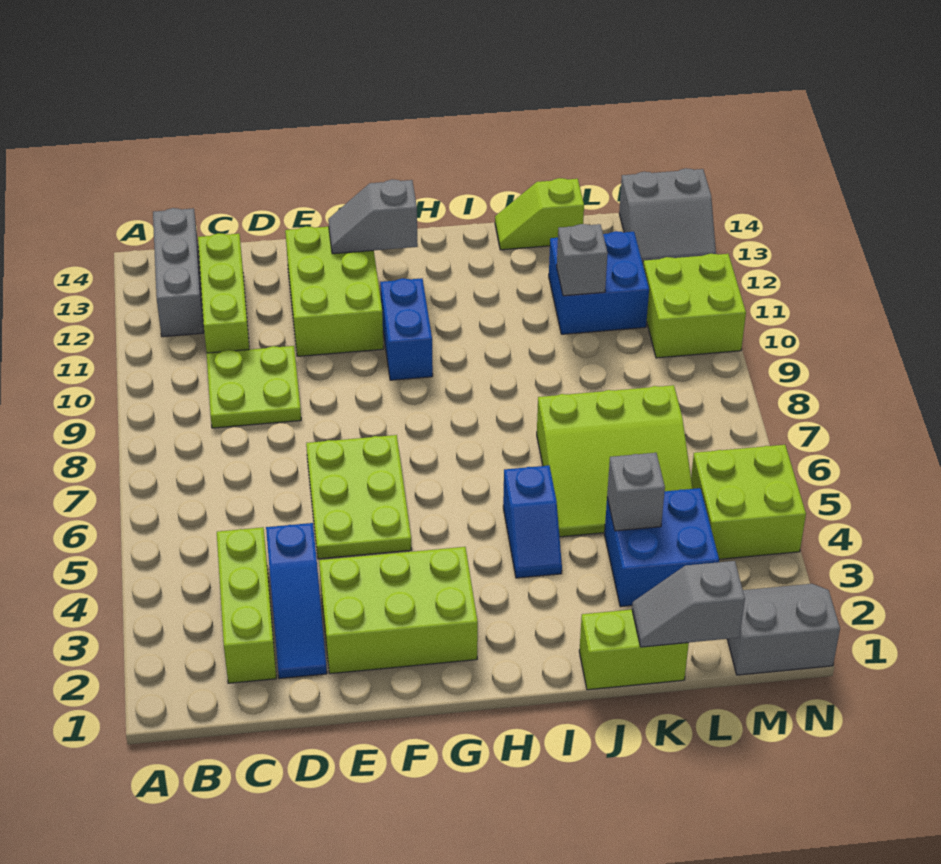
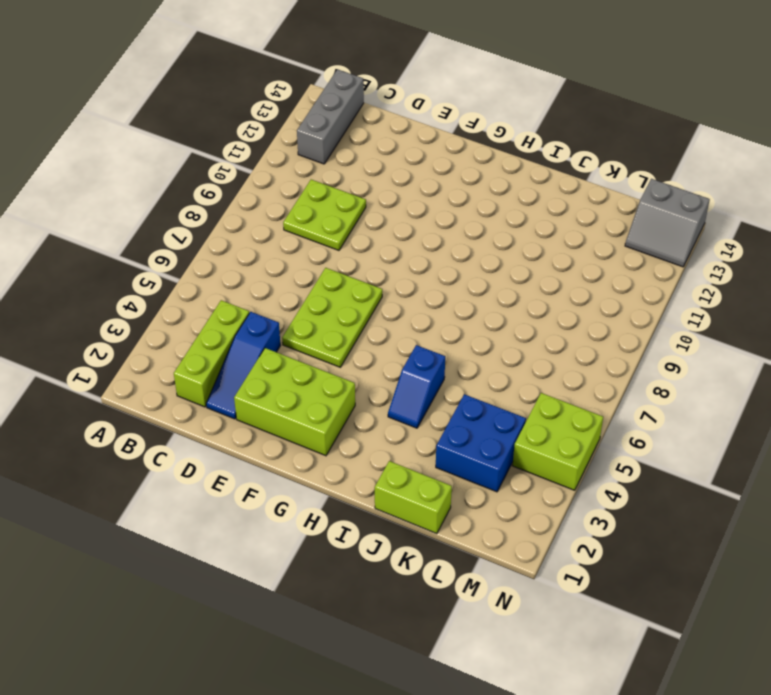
none -> lime brick C11:C13 level 1
none -> lime brick E11:F13 level 1
none -> blue brick G10:G11 level 1

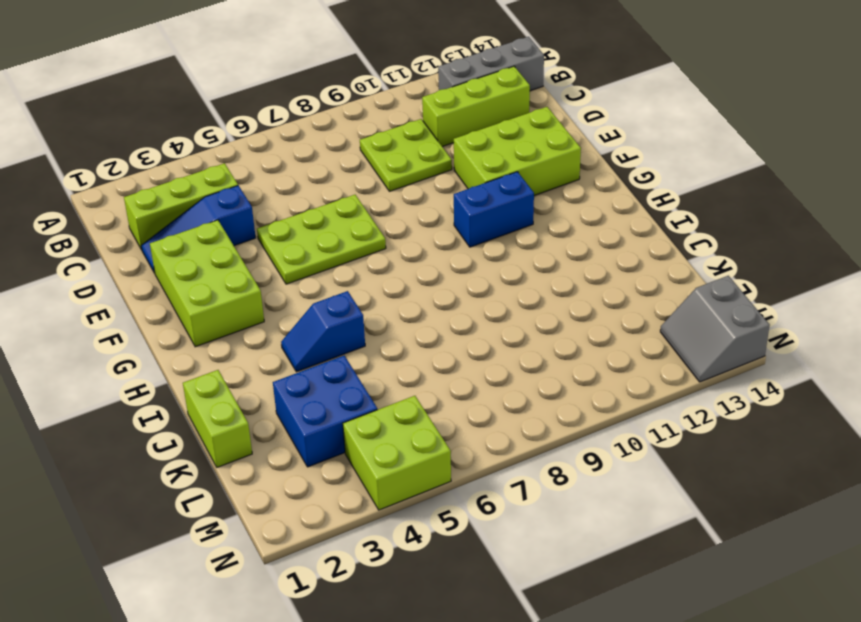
none -> lime slope J5:L7 level 1 top 7
none -> lime slope J14:K14 level 1 top K
none -> blue brick K11:L12 level 1

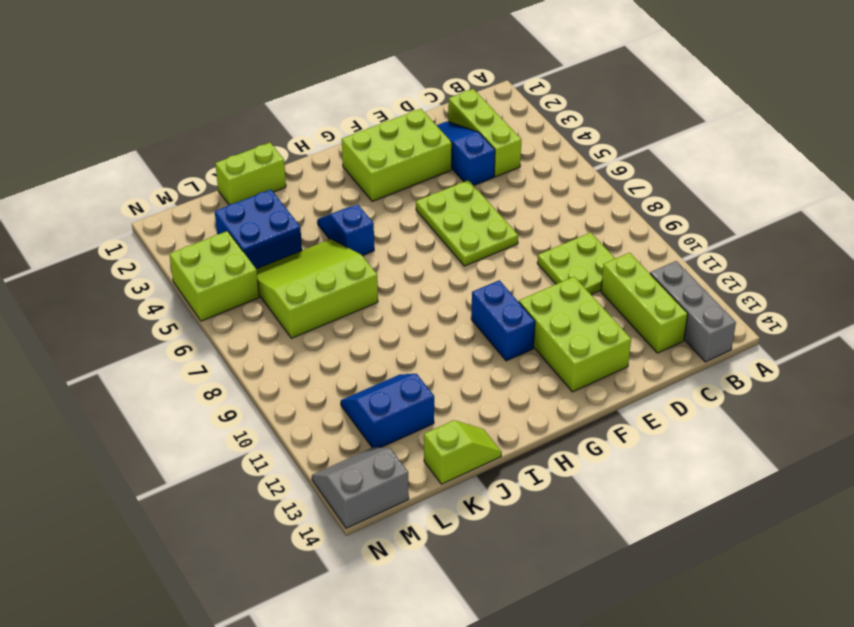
blue slope K11:L12 level 1 top 12 -> blue brick K11:L12 level 1
none -> grey slope M1:N2 level 1 top 1
none -> lime brick M10:N11 level 1
none -> grey slope F13:G13 level 2 top G

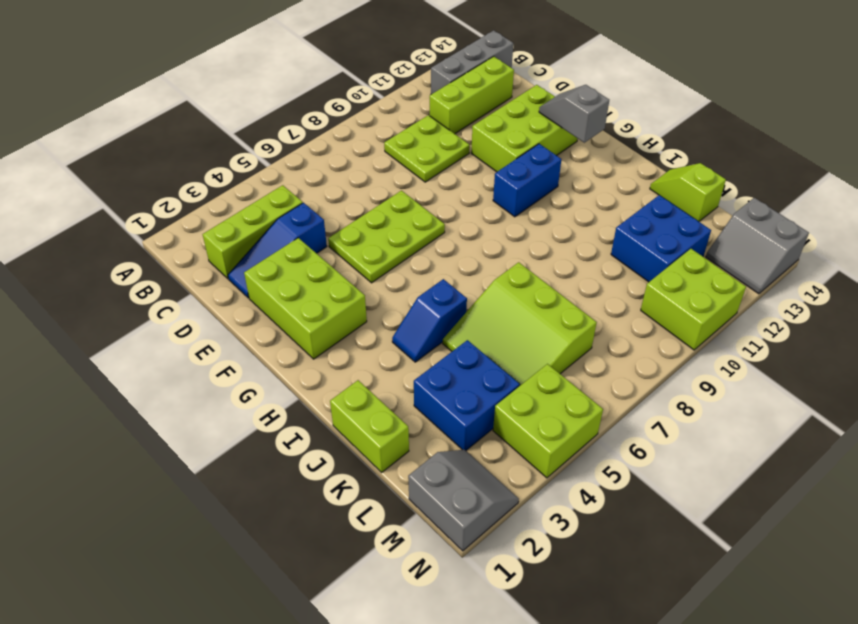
none -> grey slope K1:L1 level 2 top L
none -> grey brick K4 level 2
none -> grey brick K11 level 2

